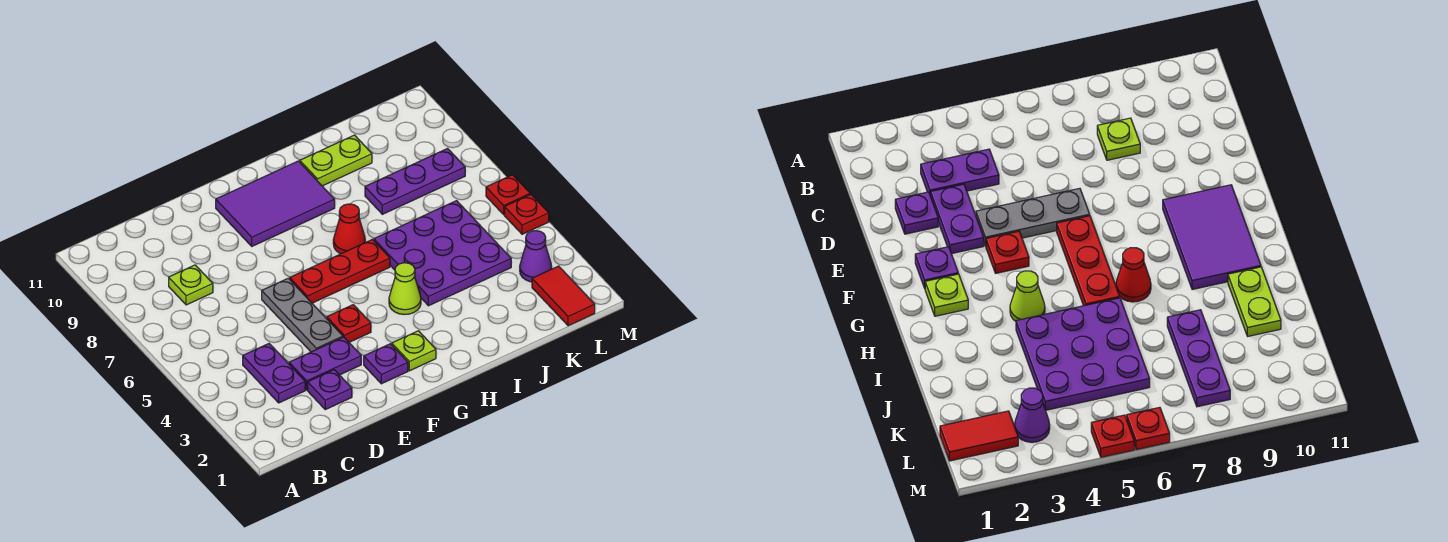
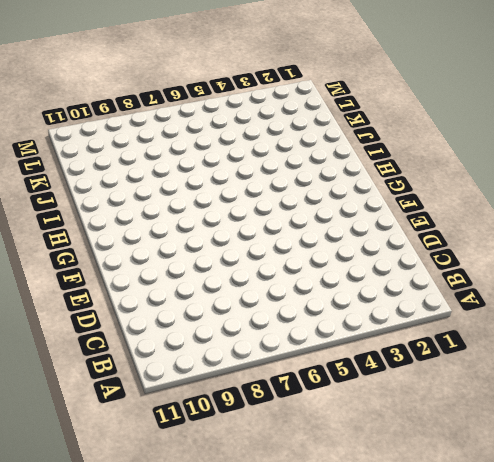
none -> purple plate C3:C4 level 1
none -> lime plate C8 level 1
none -> purple plate D2 level 1

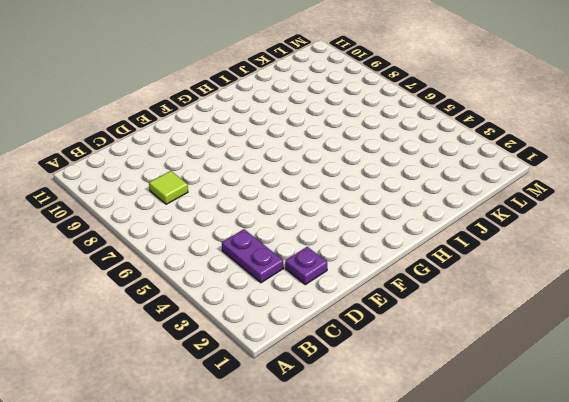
lime tile C8 level 1 -> lime plate C8 level 1
none -> purple plate D3:E3 level 1
none -> grey plate E4:E6 level 1
none -> purple plate F2 level 1

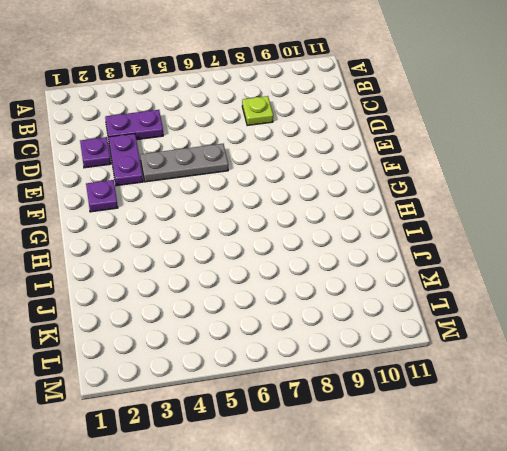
none -> red plate F4 level 1
none -> red plate F6:H6 level 1
none -> purple tile F9:H10 level 1

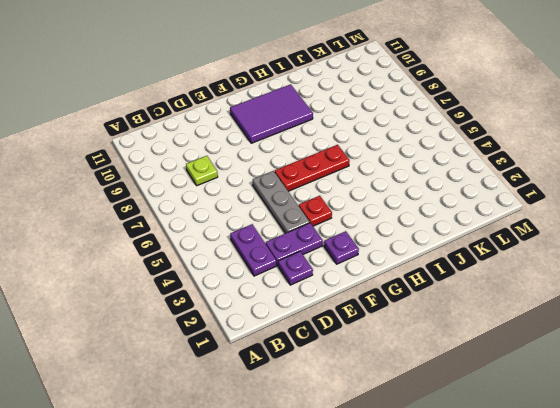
none -> lime plate G2 level 1
none -> lime cone H4 level 1
none -> red cone H7 level 1

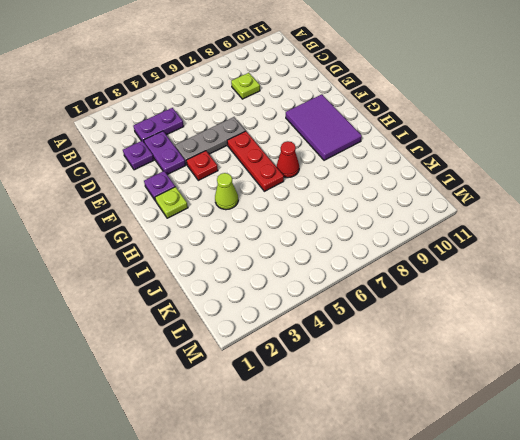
none -> purple plate I4:K6 level 1
none -> lime plate I10:J10 level 1
none -> purple plate J8:L8 level 1

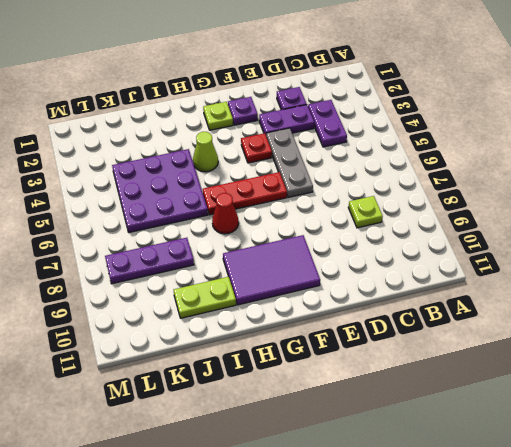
none -> red tile L1:L2 level 1
none -> purple cone L3 level 1
none -> red plate M5 level 1

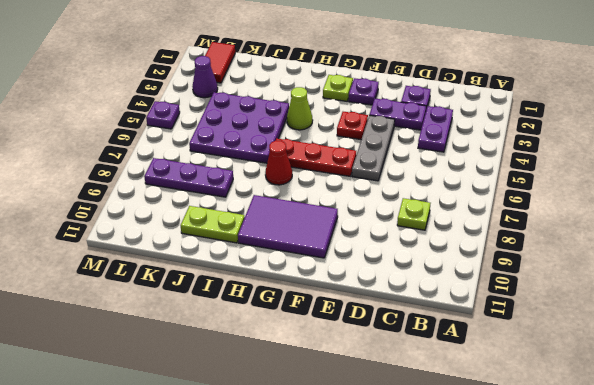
purple plate M5 level 1 -> red plate M5 level 1
none -> red plate M6 level 1

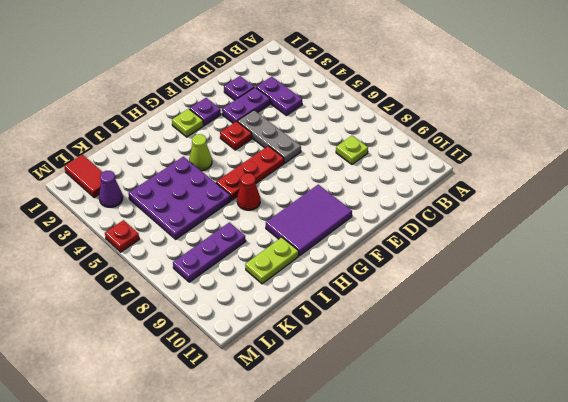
none -> red plate M6 level 1

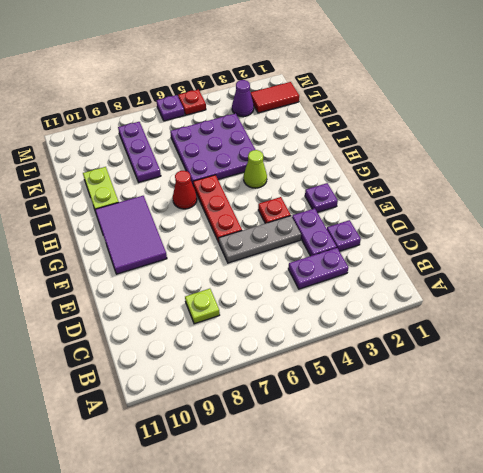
purple plate M6 level 1 -> red plate M6 level 1
none -> lime plate G2 level 1

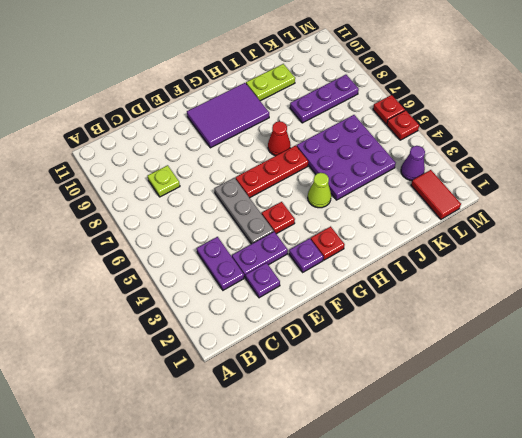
red plate G2 level 1 -> lime plate G2 level 1

